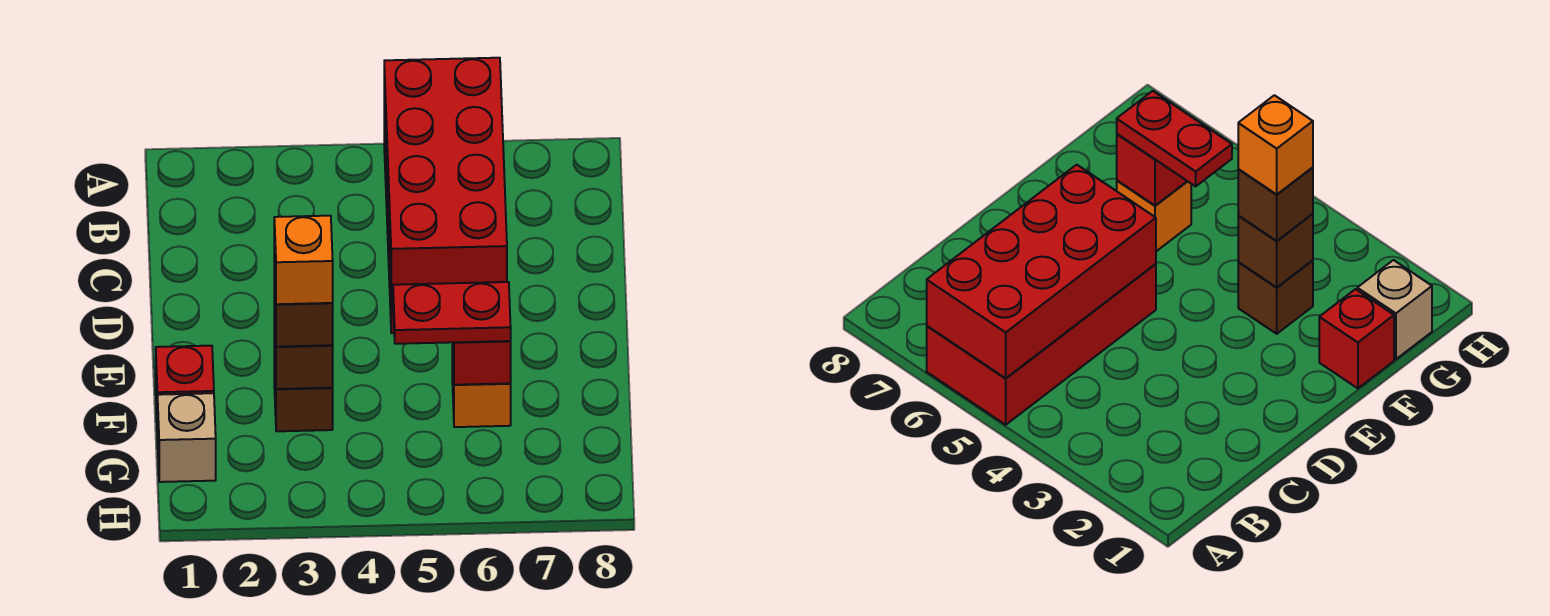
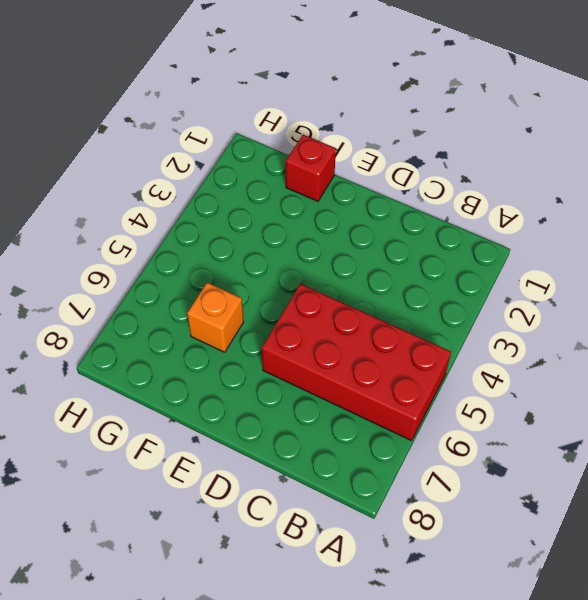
none -> brown brick F3 level 1
none -> tan brick G1 level 1

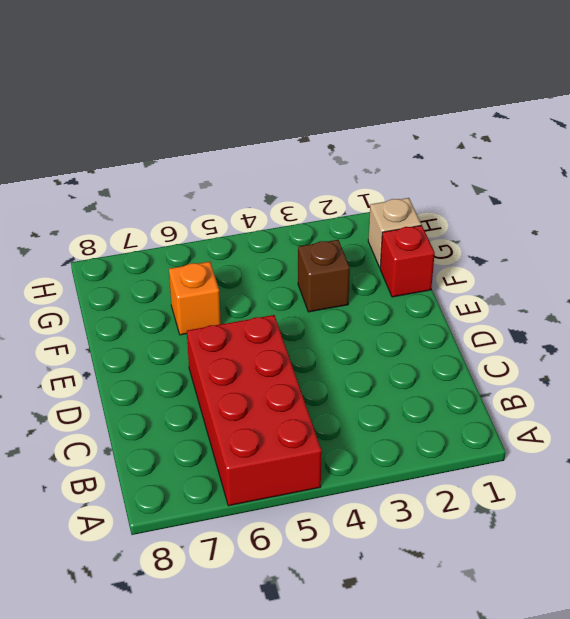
none -> red brick A5:D6 level 2
none -> brown brick F3 level 2

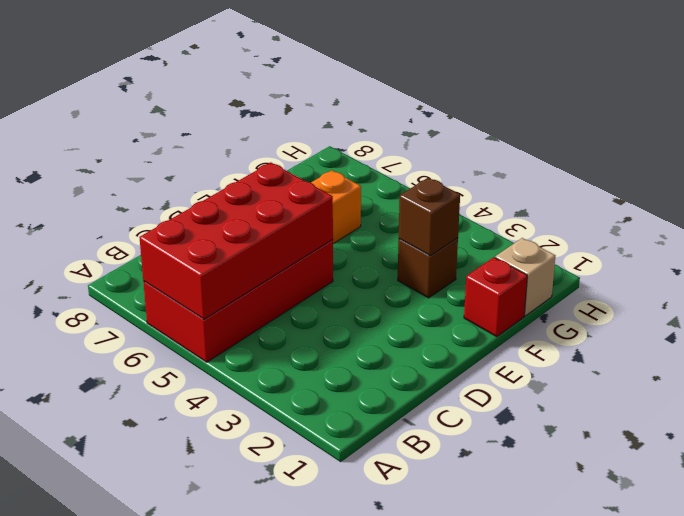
none -> red brick F6 level 2
none -> brown brick F3 level 3

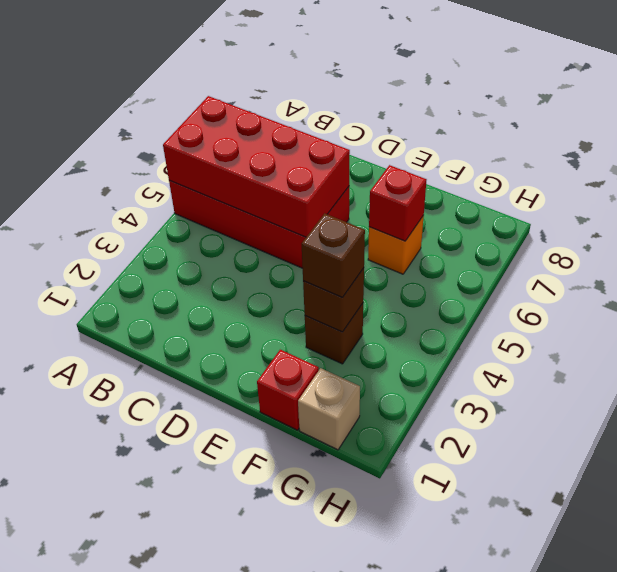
none -> red plate F5:F6 level 3
none -> orange brick F3 level 4

